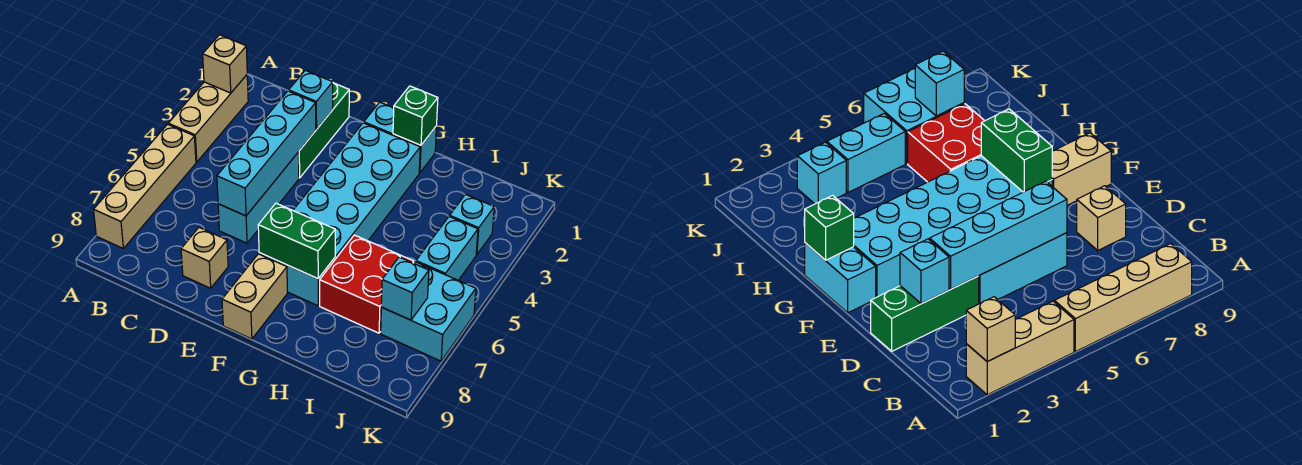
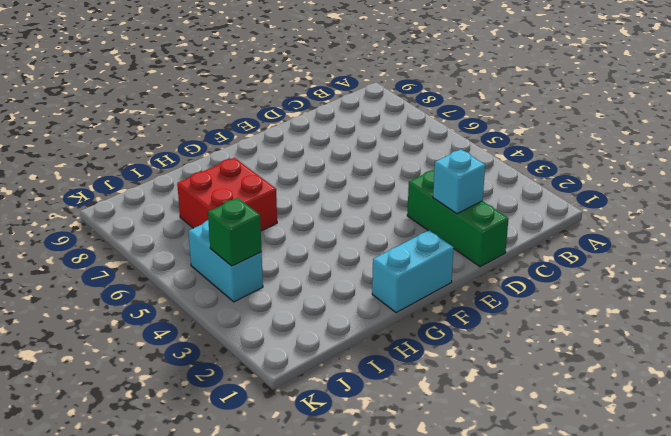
green brick J4 level 2 -> green brick G1 level 2
none -> tan brick A2:A4 level 1
none -> tan brick A5:A8 level 1
none -> cyan brick D4:D6 level 1

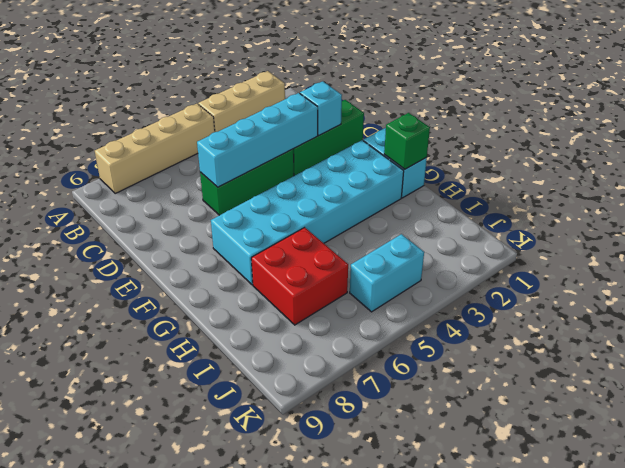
green brick D4:D6 level 1 -> cyan brick D4:D6 level 1
none -> tan brick D8 level 1
none -> tan brick F8:F9 level 1
none -> cyan brick J3 level 1

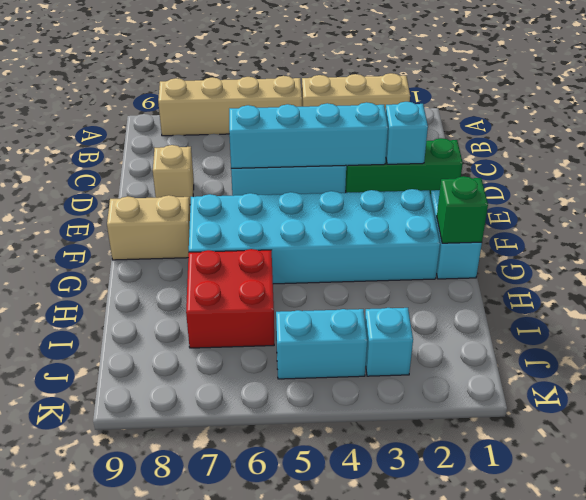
none -> cyan brick J6:K7 level 1
none -> tan brick A2 level 2
none -> green brick F7:G7 level 2

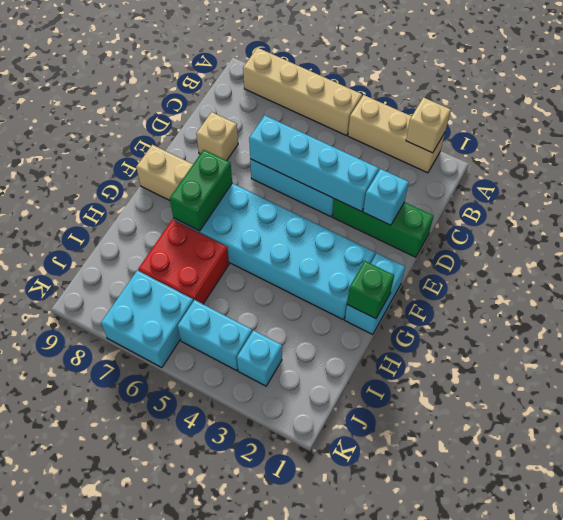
none -> cyan brick J7 level 2

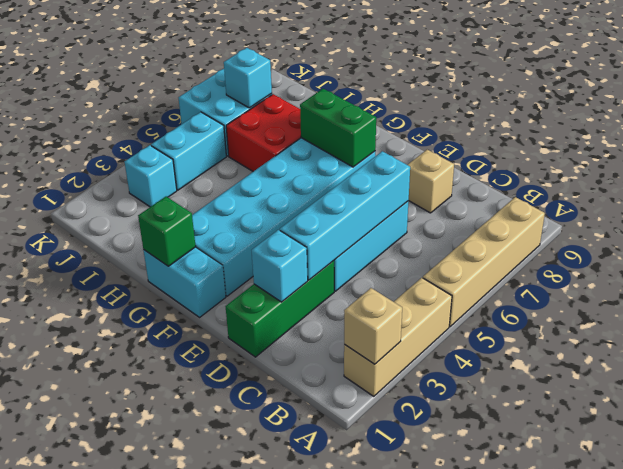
none -> tan brick F8:F9 level 1

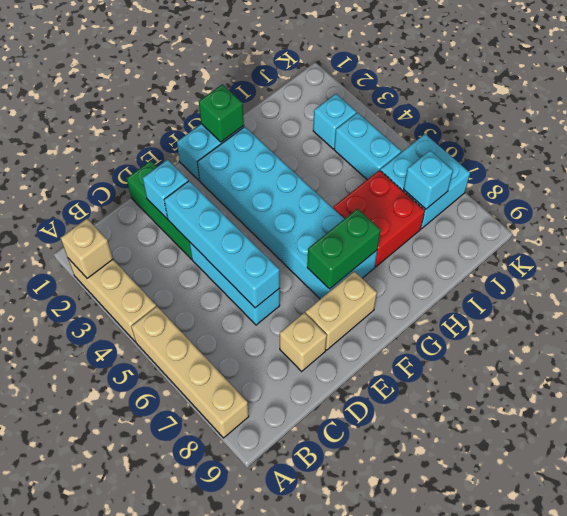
tan brick E8:F8 level 1 -> tan brick F8:F9 level 1

